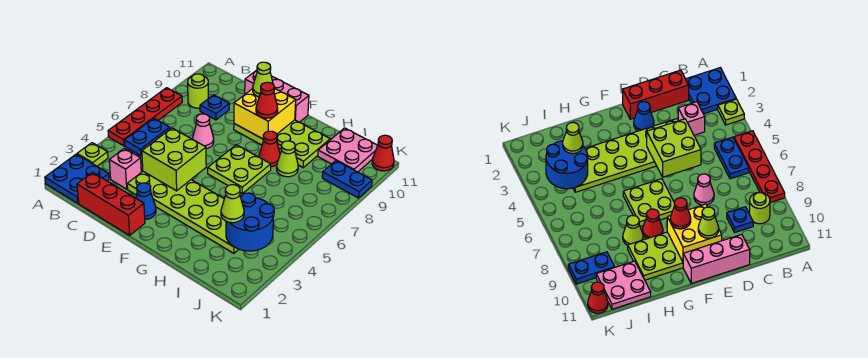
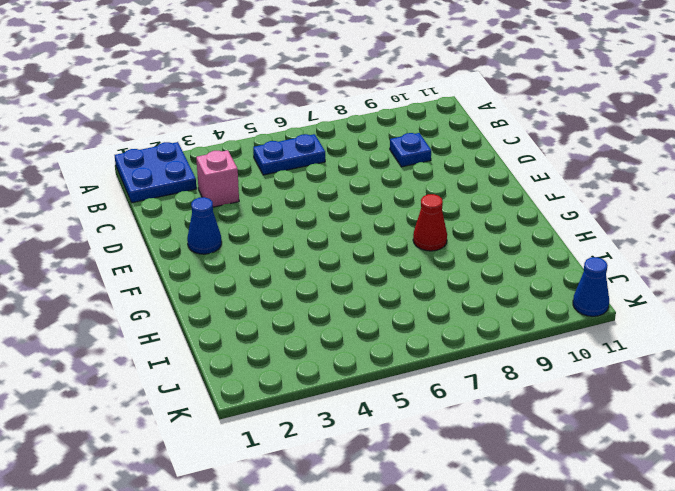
blue cone K11 level 1 -> red cone K11 level 1
none -> lime plate A3 level 1
none -> red plate A5:A8 level 1
none -> lime round brick B9 level 1

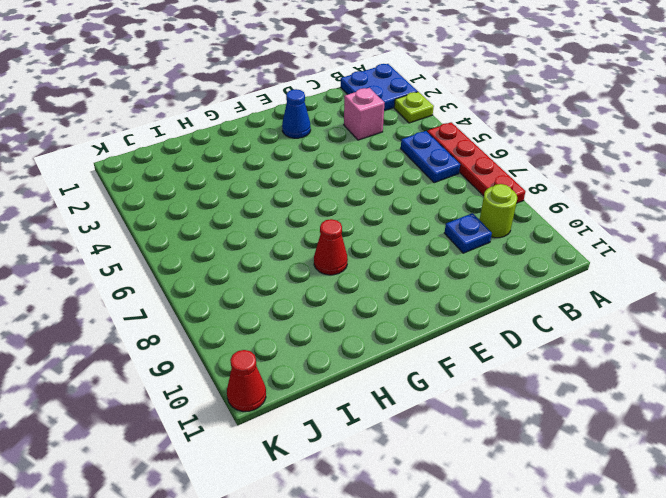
none -> red brick C1:E1 level 1
none -> lime plate D3:I4 level 1
none -> pink cone D7 level 1

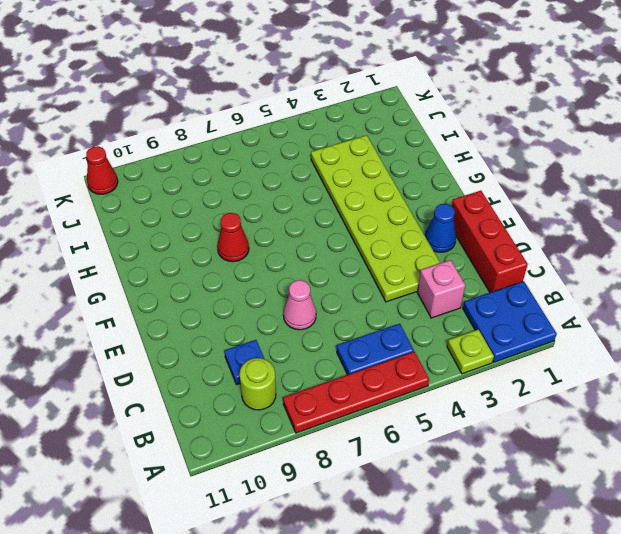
none -> pink brick D11:F11 level 1
none -> lime plate E9:H10 level 1
none -> lime plate F6:G7 level 1

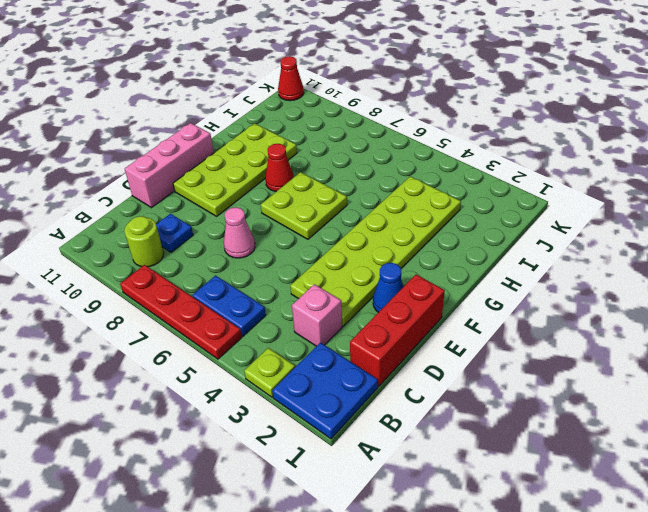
none -> lime cone H8 level 1
none -> pink plate I10:J11 level 1
none -> blue plate J9:K9 level 1

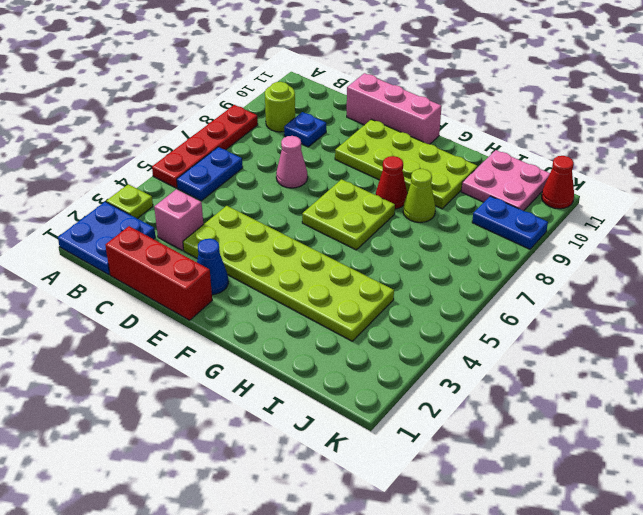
none -> lime brick D4:E5 level 2
none -> yellow brick E9:F10 level 2
none -> blue round brick I3:J4 level 2

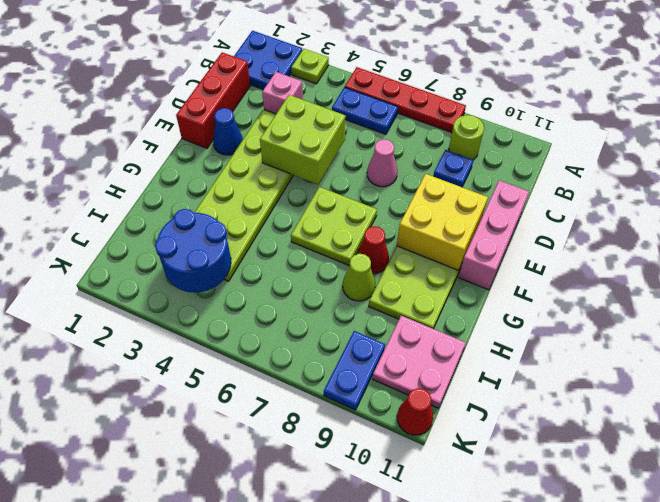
none -> lime cone E10 level 3
none -> red cone F9 level 3
none -> lime cone I3 level 3

